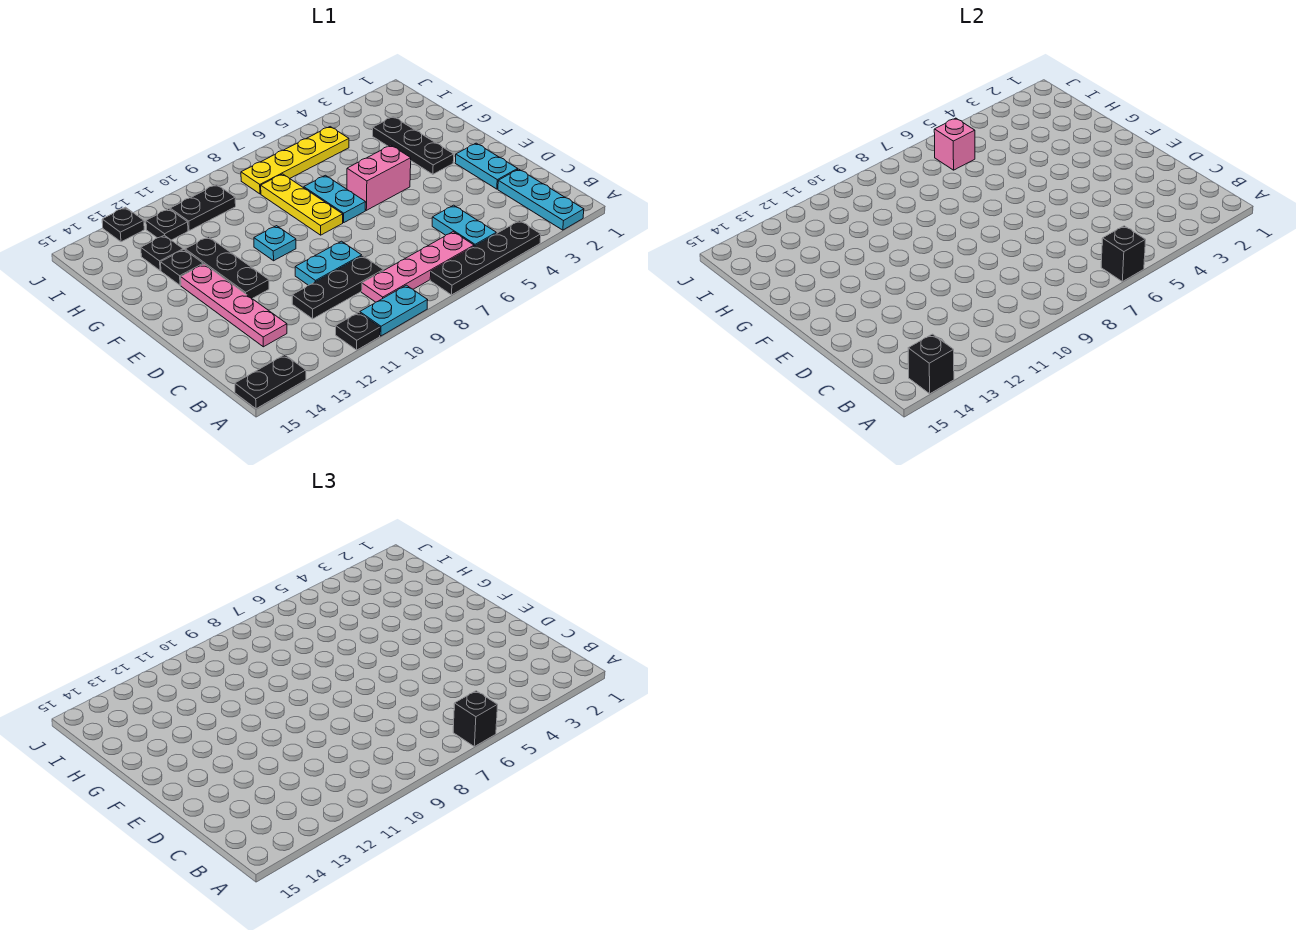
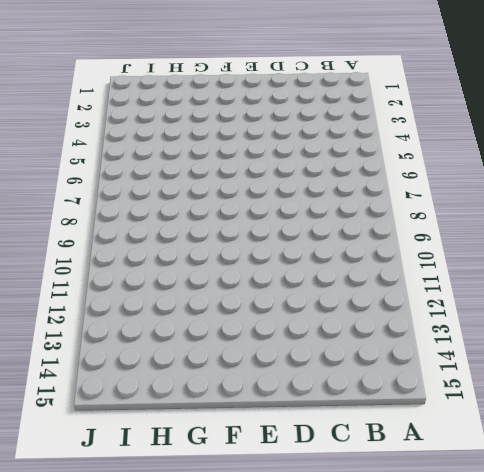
none -> cyan plate A2:C2 level 1
none -> black plate A4:A7 level 1
none -> cyan plate A9:A10 level 1

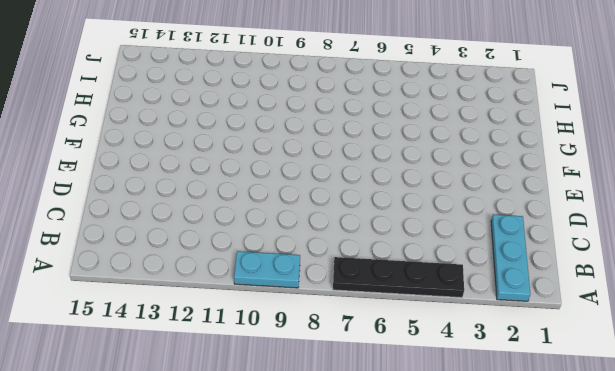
none -> black plate A11 level 1
none -> black plate A14:A15 level 1
none -> cyan plate B5:C5 level 1

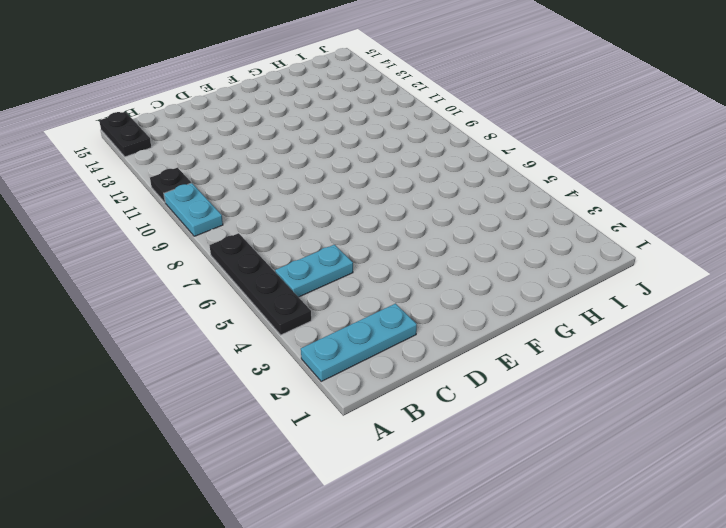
none -> pink plate B6:B9 level 1
none -> black plate C9:C11 level 1
none -> pink plate C13:F13 level 1

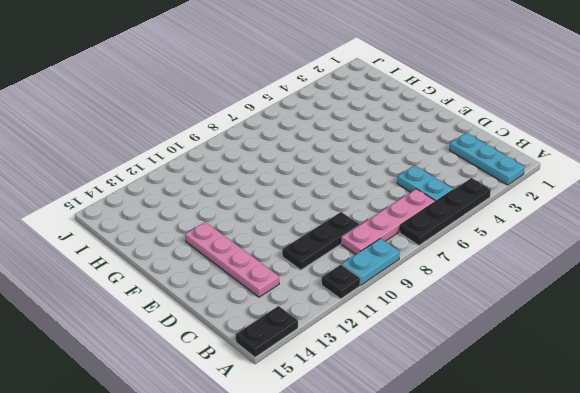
none -> cyan plate D2:E2 level 1
none -> cyan plate D9:D10 level 1
none -> black plate E12:G12 level 1

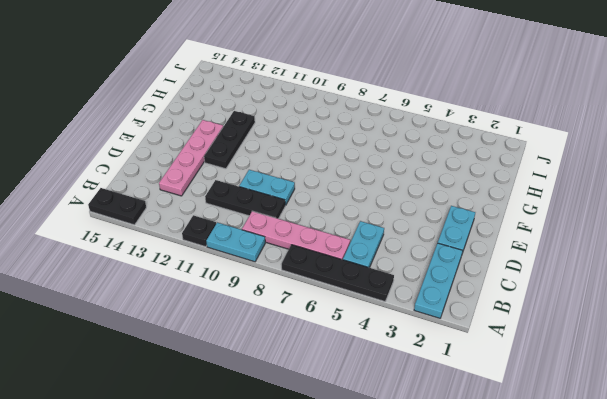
none -> black plate F3:H3 level 1
none -> pink brick F5:F6 level 1
none -> cyan plate F7:G7 level 1

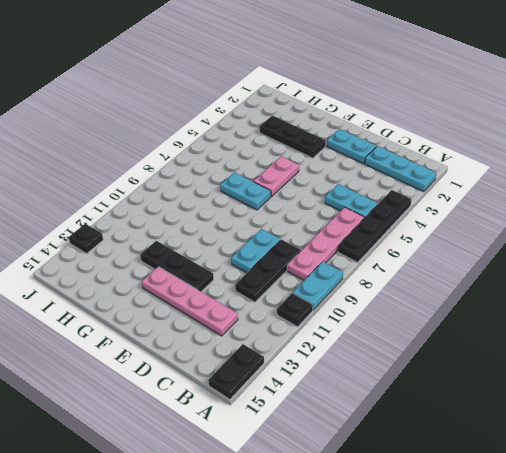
pink plate F5:F6 level 1 -> pink brick F5:F6 level 1
none -> yellow plate F8:H8 level 1
none -> cyan plate F10 level 1
none -> black plate G13 level 1

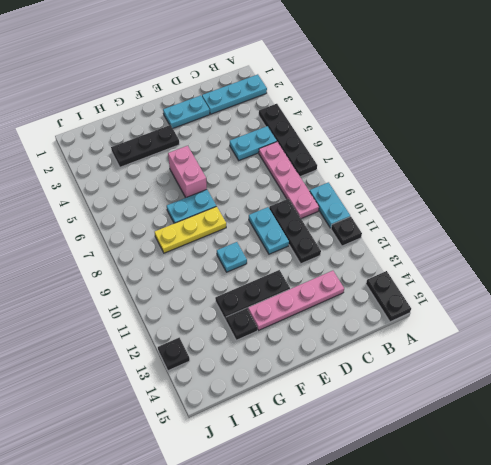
none -> black plate H13 level 1
none -> yellow plate I5:I8 level 1
none -> black plate I10:I11 level 1

